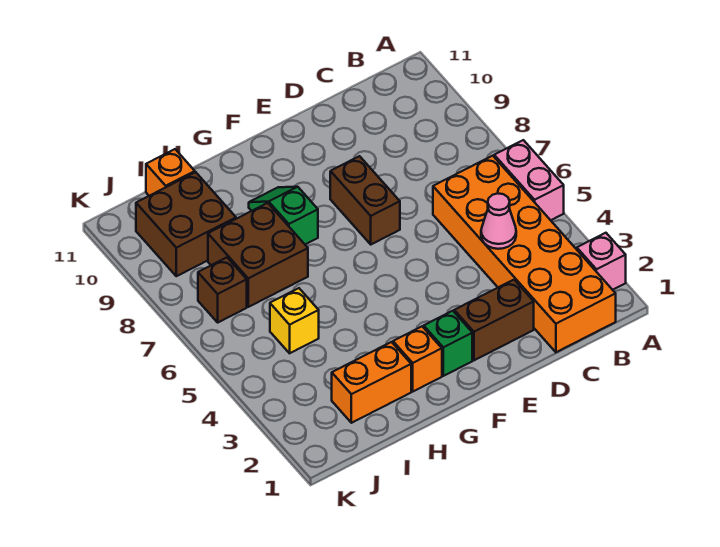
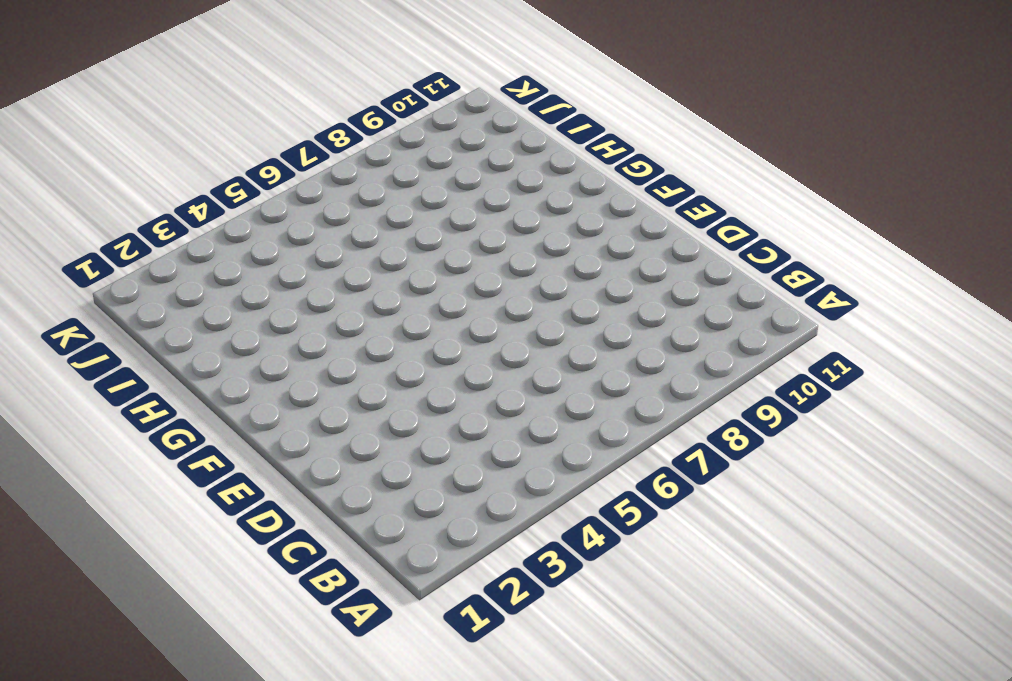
none -> pink brick A2 level 1
none -> pink brick A5:A6 level 1
none -> orange brick B1:C6 level 1

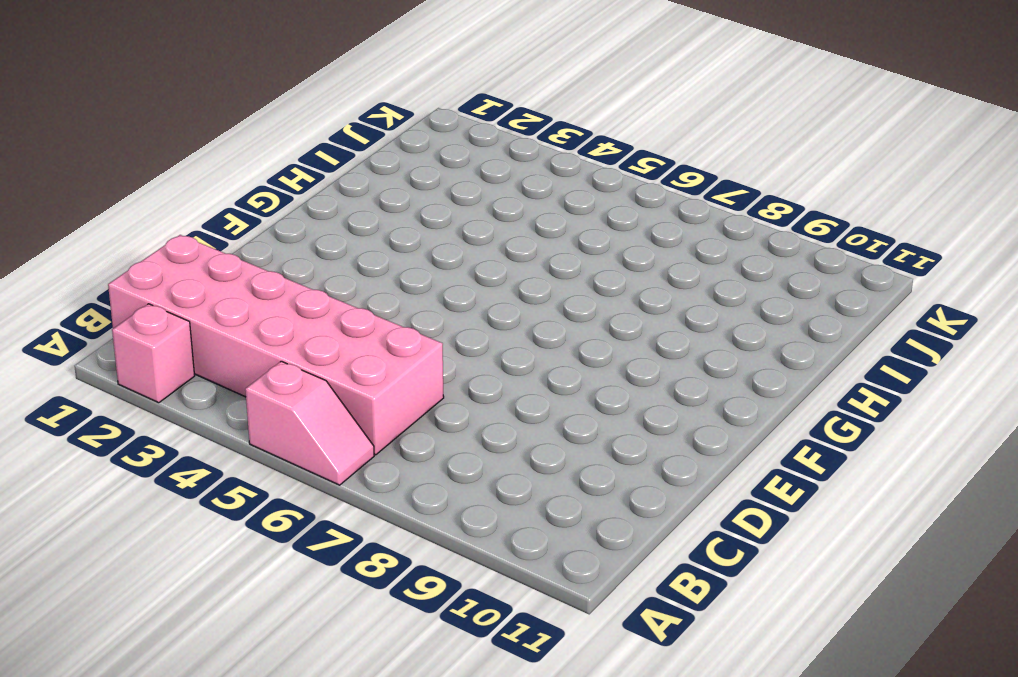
pink slope A5:A6 level 1 top 5 -> pink brick A5:A6 level 1
pink brick B1:C6 level 1 -> orange brick B1:C6 level 1
none -> brown brick D2:E2 level 1
none -> brown brick E7:E8 level 1
none -> green brick F2 level 1

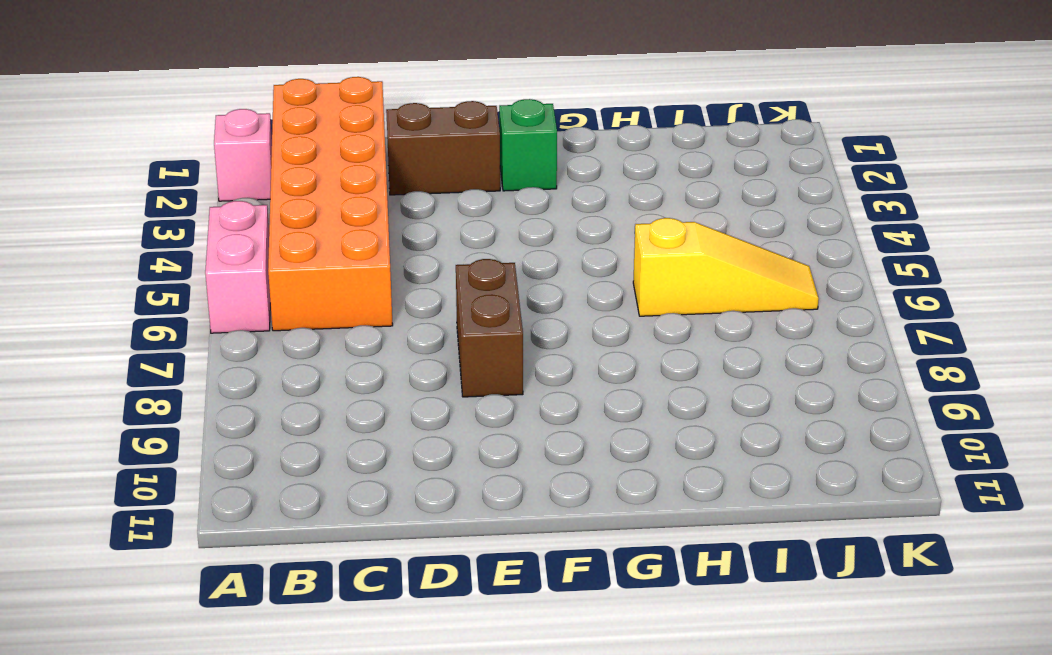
yellow slope H6:J6 level 1 top H -> none
none -> orange brick G2 level 1
none -> green slope G8:G9 level 1 top 8
none -> orange brick H2:I2 level 1

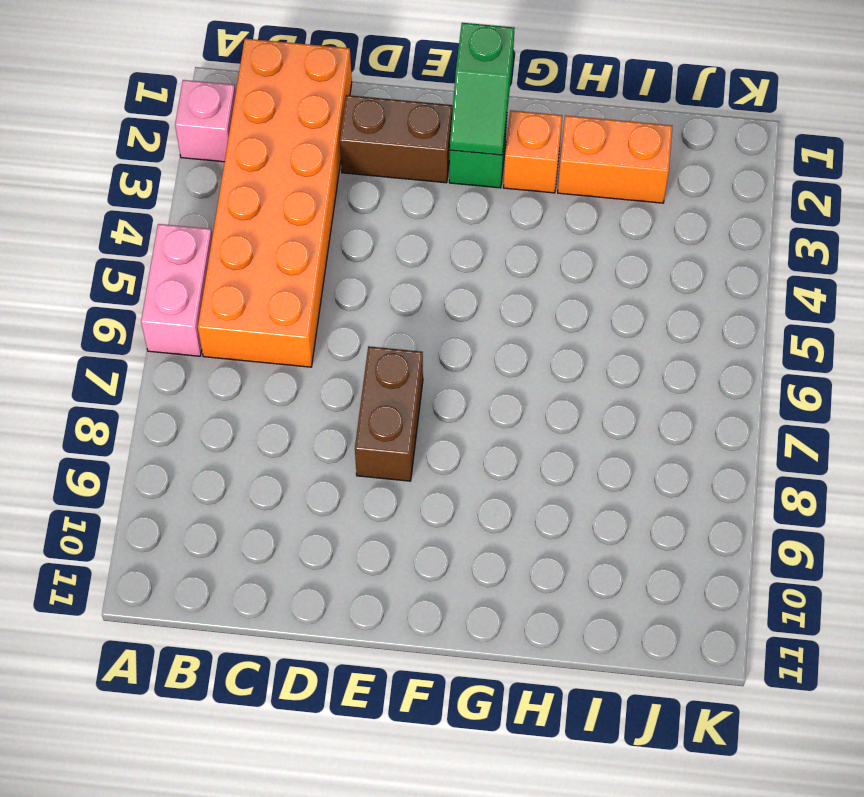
green slope F1:F2 level 2 top 1 -> green slope G8:G9 level 1 top 8
none -> brown brick H7:I8 level 1
none -> yellow brick I5 level 1
none -> brown brick I9:J10 level 1

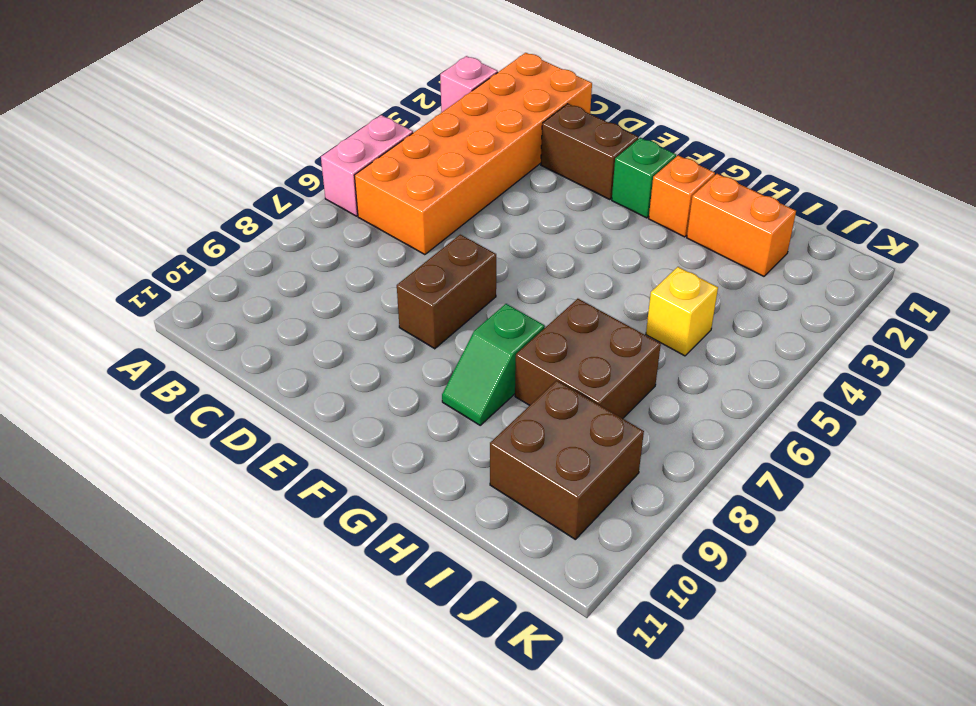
none -> orange brick I11 level 1
none -> brown brick J7 level 1
none -> pink cone C4 level 2

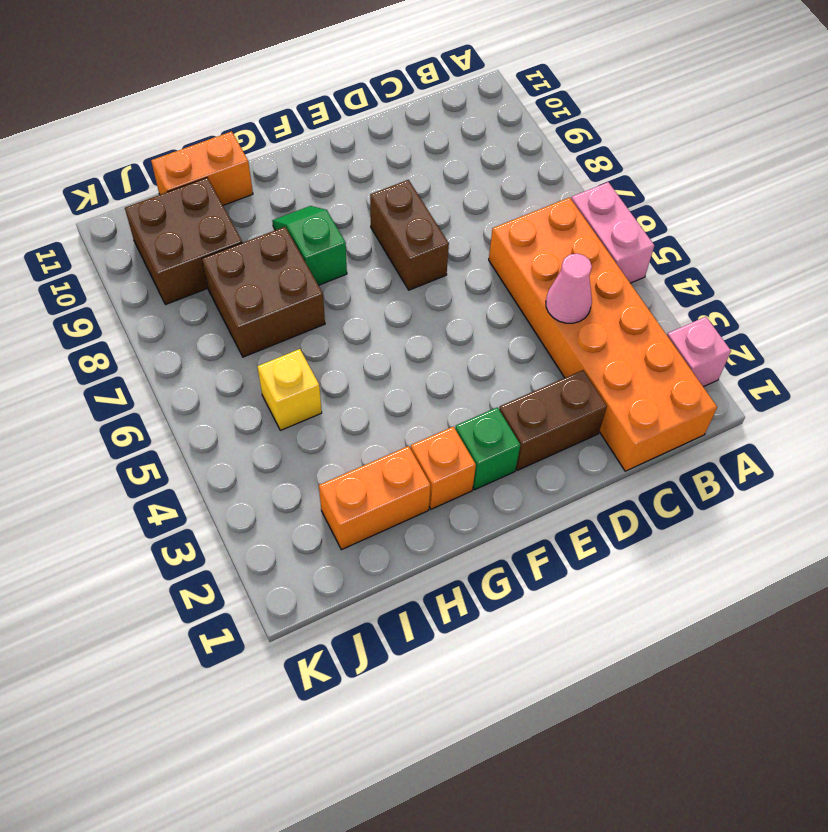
orange brick H11:I11 level 1 -> orange brick I11 level 1
none -> brown brick J7 level 1

